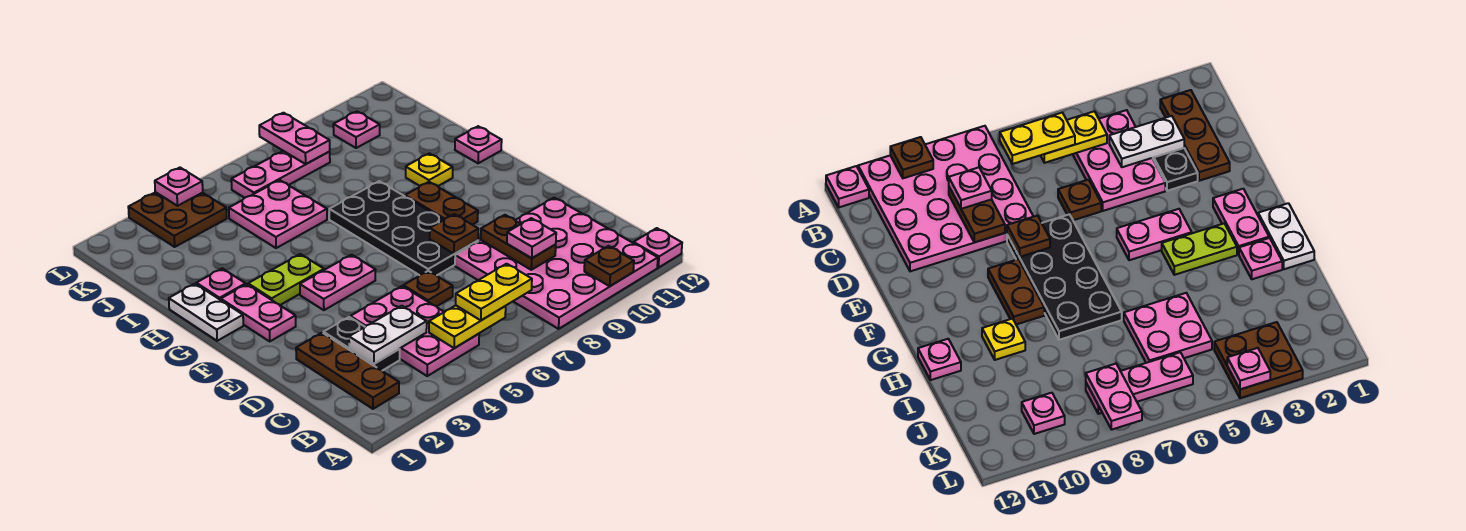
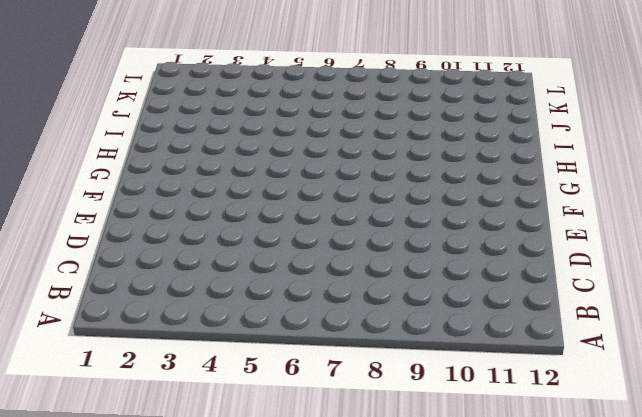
none -> pink plate A8:D11 level 1
none -> pink plate A12 level 1
none -> brown plate B2:D2 level 1

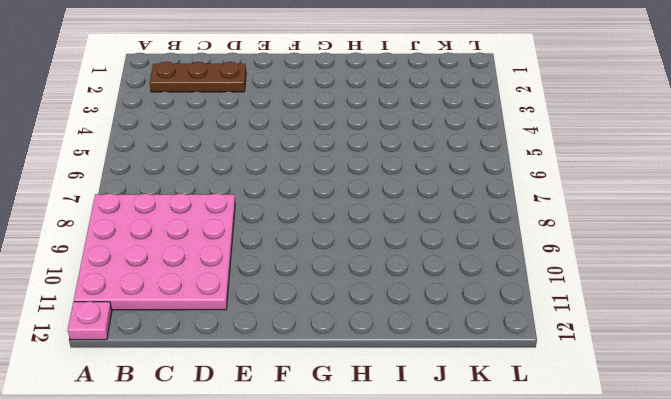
none -> pink plate B4:D5 level 1
none -> black plate C3:D3 level 1
none -> brown plate D6 level 1

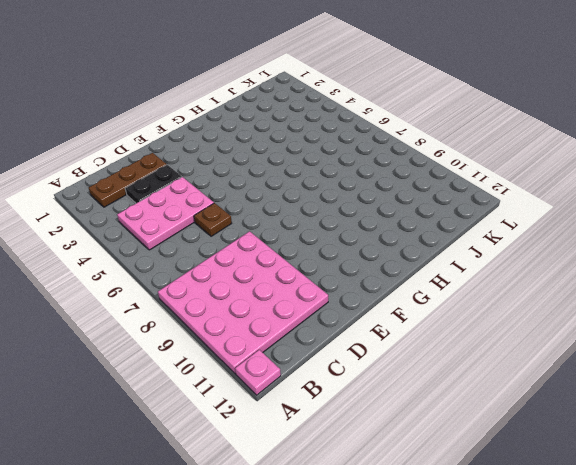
none -> black plate E7:H8 level 1
none -> pink plate F2:G2 level 1
none -> pink plate F4:F5 level 1

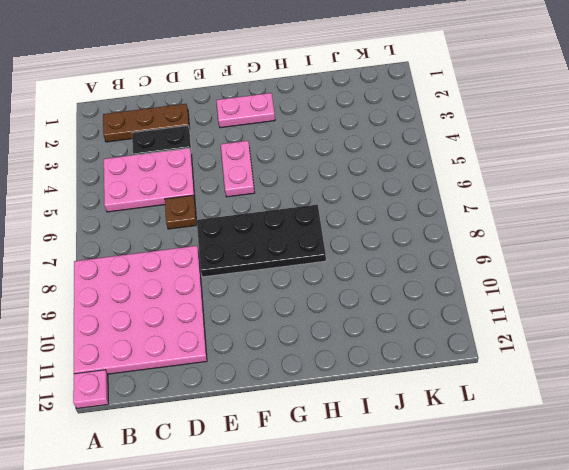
none -> brown plate F9:G9 level 1
none -> white plate G1:H1 level 1
none -> lime plate G3:G4 level 1

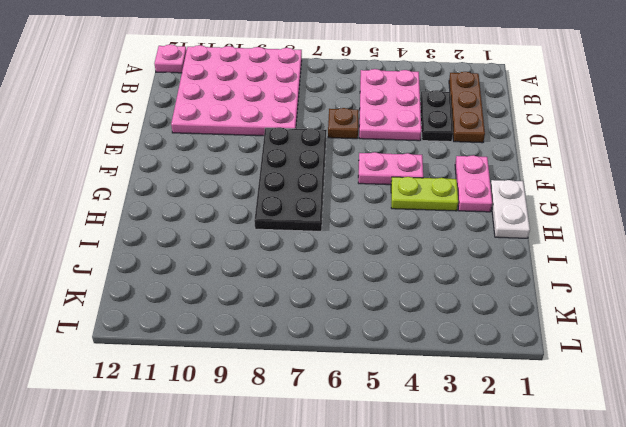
none -> brown plate F9:G9 level 1
none -> pink plate H2 level 1
none -> yellow plate H10 level 1

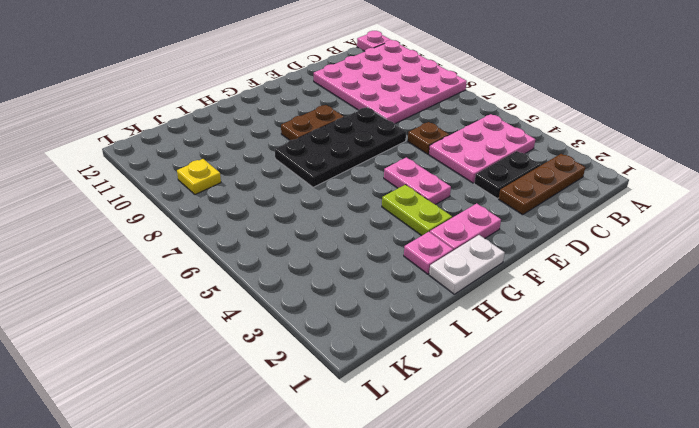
yellow plate K9 level 1 -> yellow plate H10 level 1
none -> pink plate H12 level 1
none -> pink plate I5:J6 level 1
none -> brown plate K3:L4 level 1

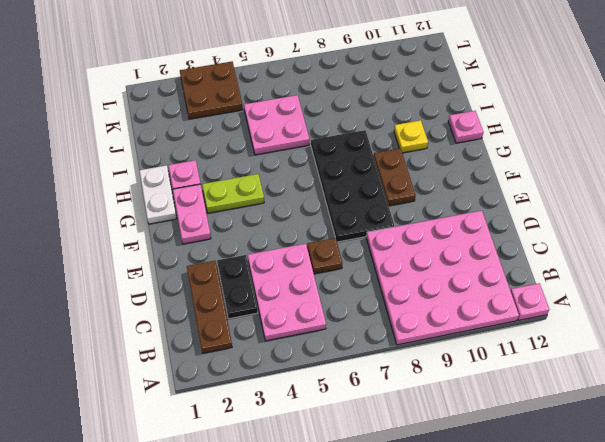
none -> pink plate F4:F5 level 1
none -> pink plate K6:K8 level 1
none -> pink plate K10 level 1

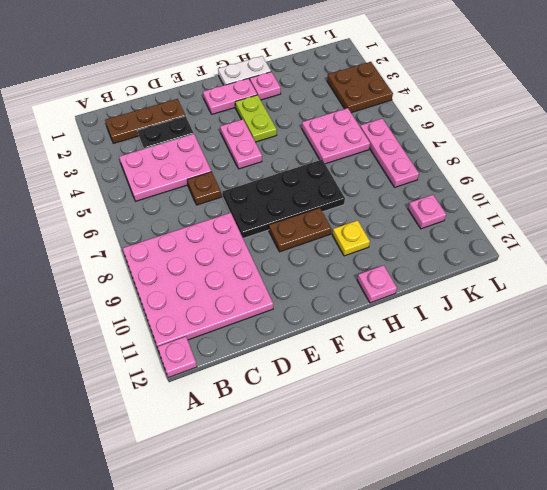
none -> brown plate A10 level 2
none -> yellow plate B5:B6 level 2
none -> white plate C3:C4 level 2

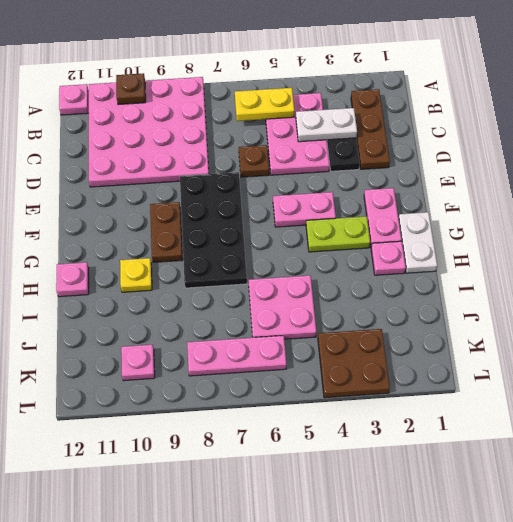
none -> brown plate C9:D9 level 2
none -> brown plate E8 level 2
none -> pink plate K8:L8 level 2

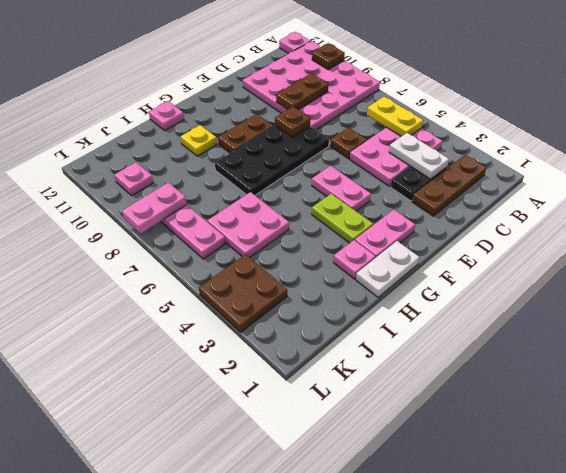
none -> pink plate L4 level 2
none -> yellow plate B6:B7 level 3
none -> pink plate C9 level 3

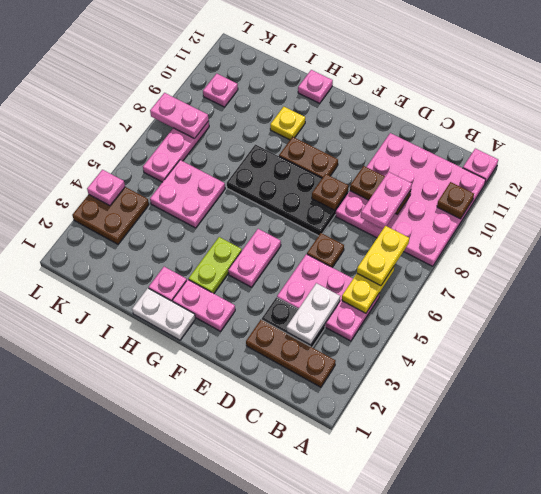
pink plate C8:C9 level 3 -> pink plate C9 level 3

